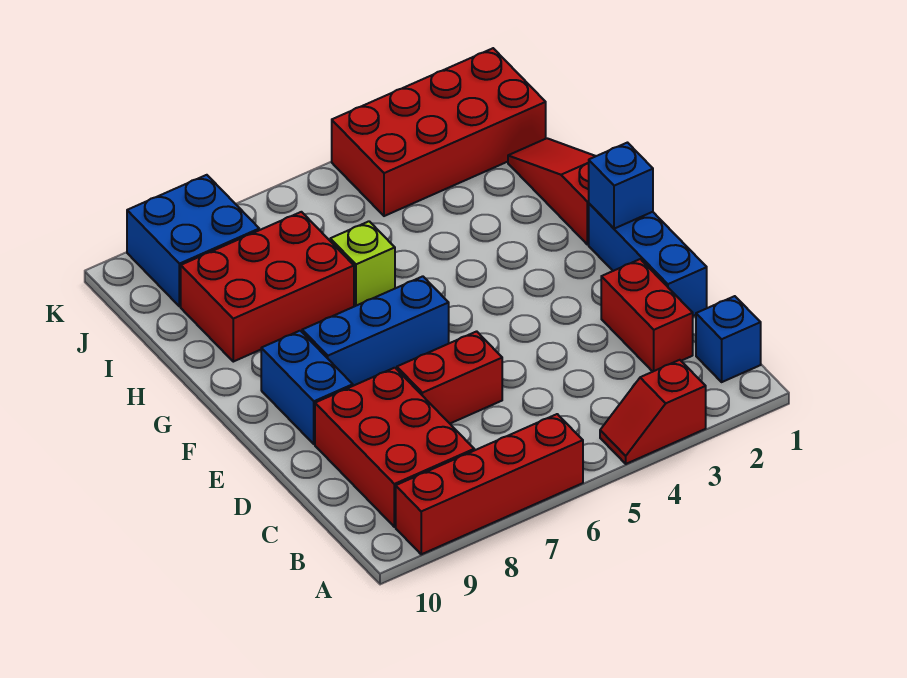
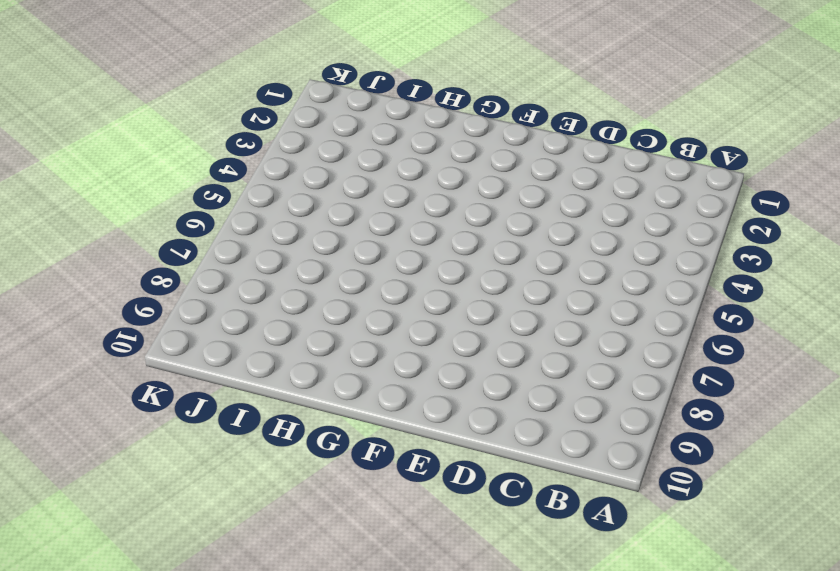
none -> red slope A3:A4 level 1 top 3
none -> red brick A6:A9 level 1
none -> blue brick B1 level 1

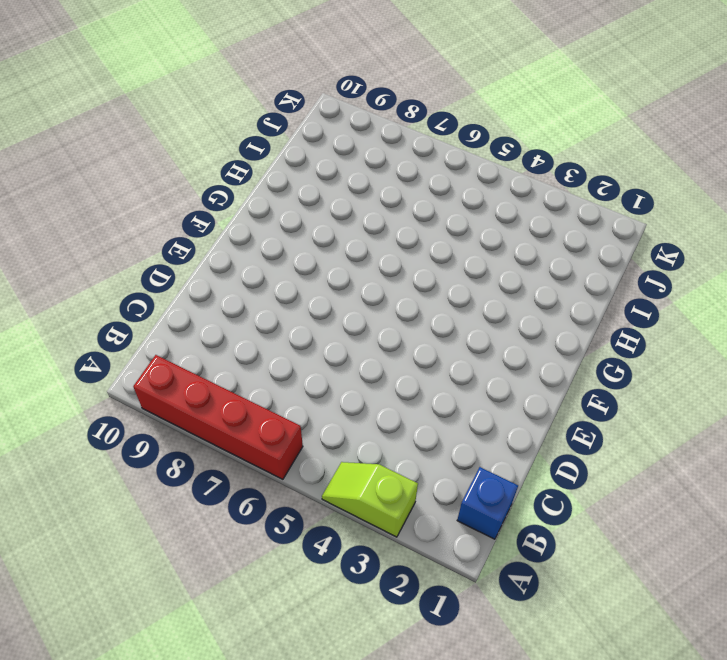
lime slope A3:A4 level 1 top 3 -> red slope A3:A4 level 1 top 3
none -> red brick B8:D9 level 1
none -> red brick C2:D2 level 1
none -> blue brick D1:F1 level 1

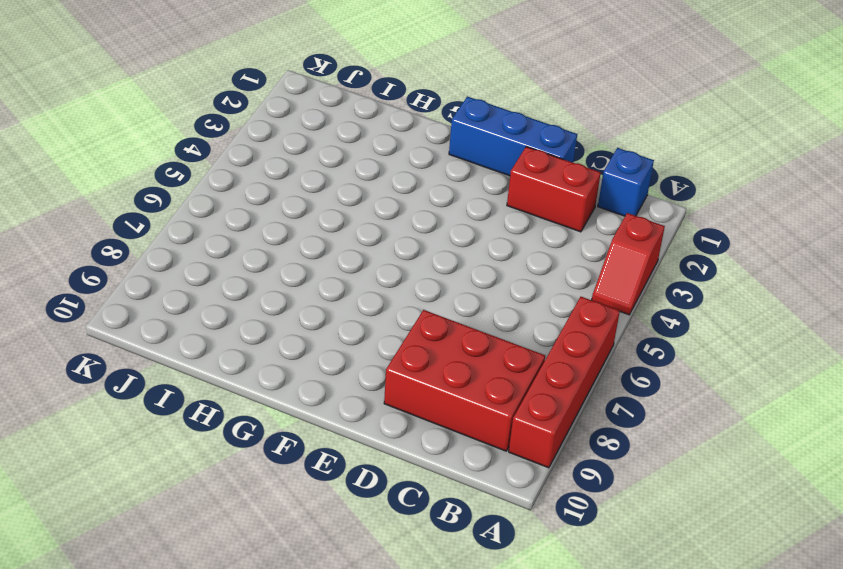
none -> red brick D6:D7 level 1
none -> blue brick E9:F9 level 1
none -> blue brick F6:F8 level 1

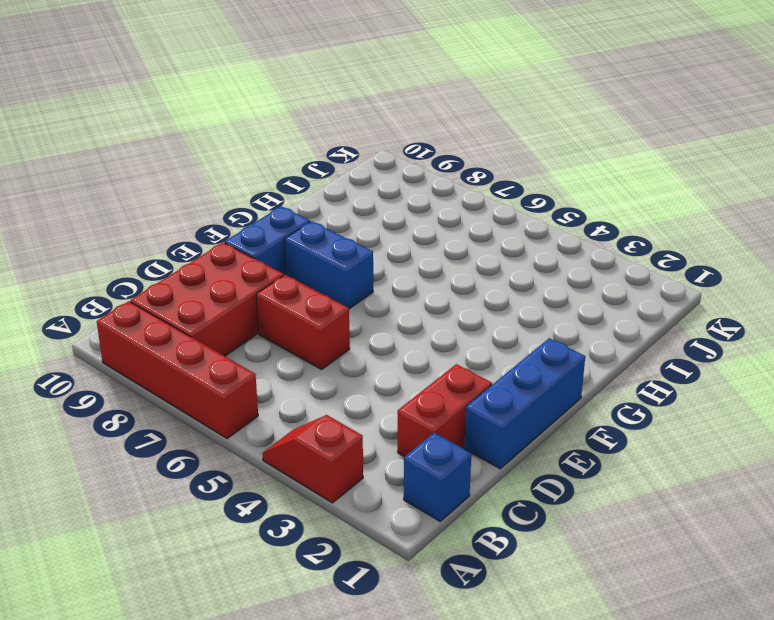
blue brick F7:F8 level 1 -> blue brick F6:F8 level 1
none -> red slope G1:I1 level 1 top G
none -> lime brick H6 level 1
none -> red brick H7:I9 level 1

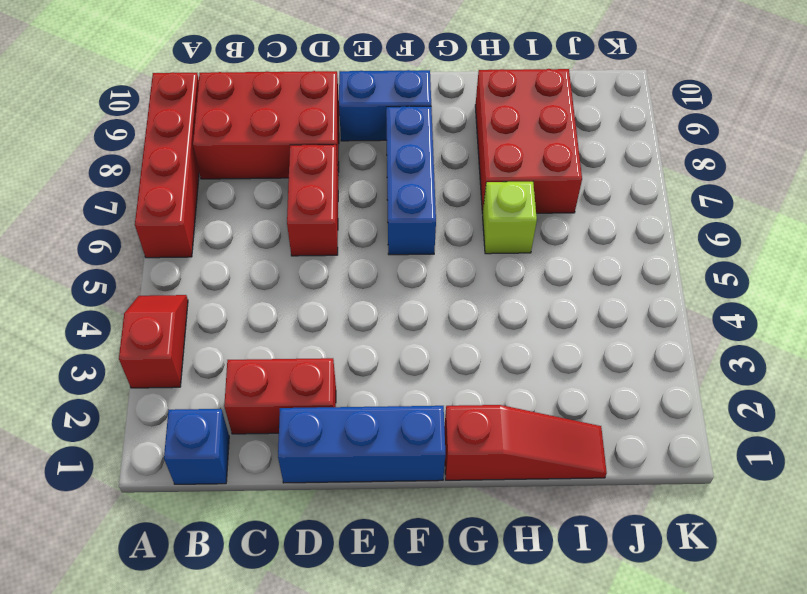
none -> red brick J1:K4 level 1
none -> blue brick J8:K9 level 1
none -> blue brick F1 level 2

